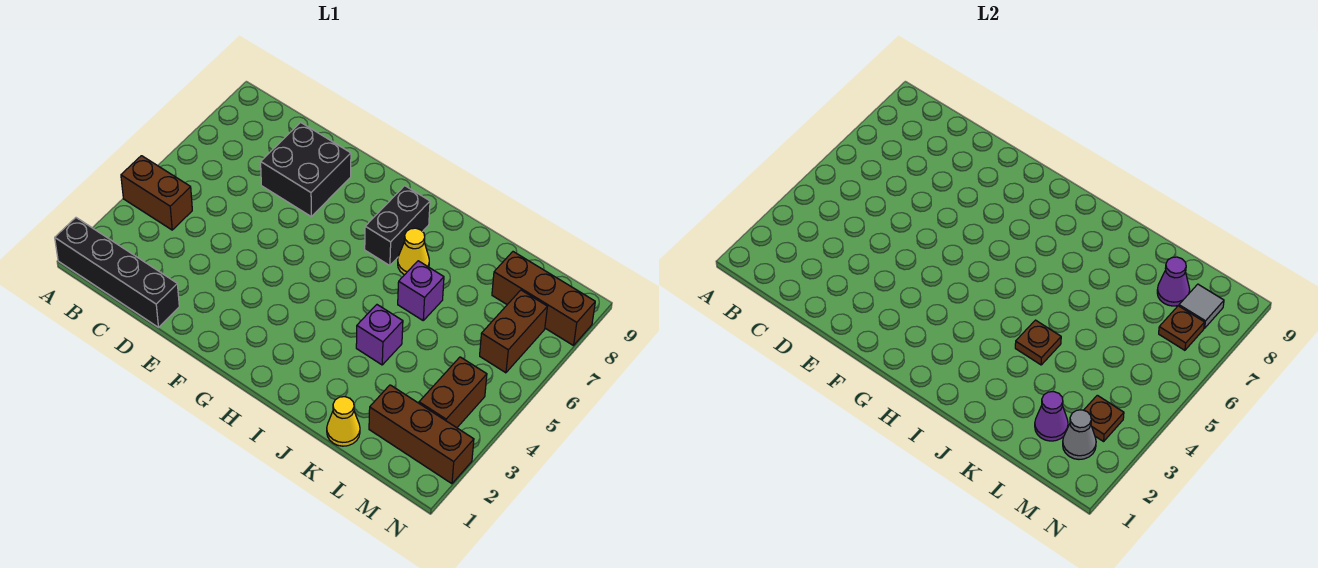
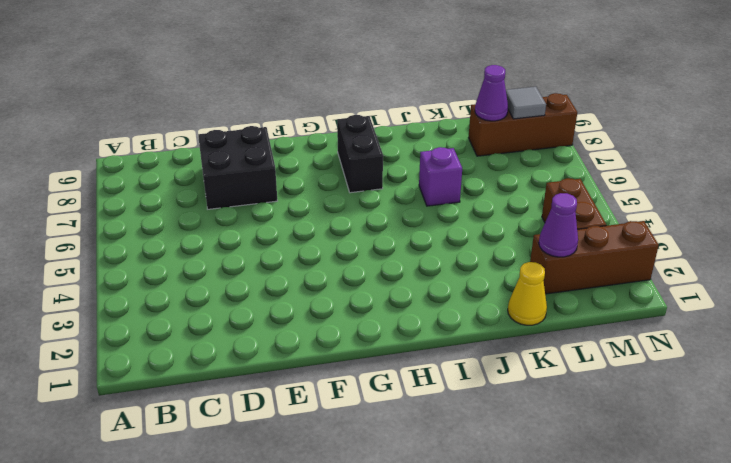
none -> black brick A1:D1 level 1
none -> brown brick A4:B4 level 1
none -> yellow cone I7 level 1

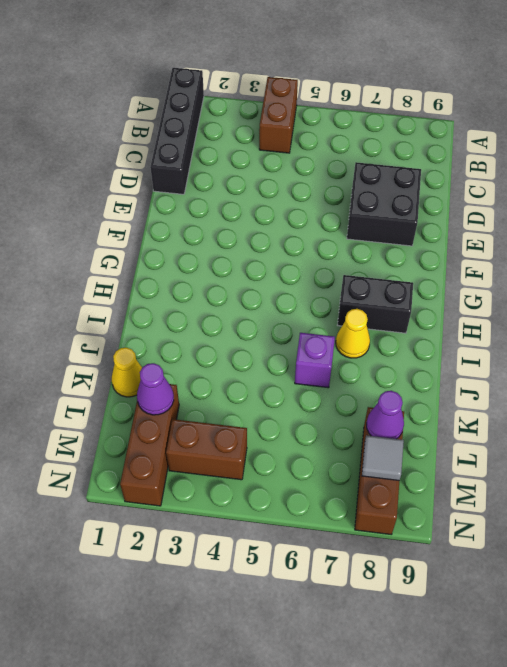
none -> purple brick J4 level 1
none -> brown brick M6:M7 level 1
none -> brown plate J4 level 2

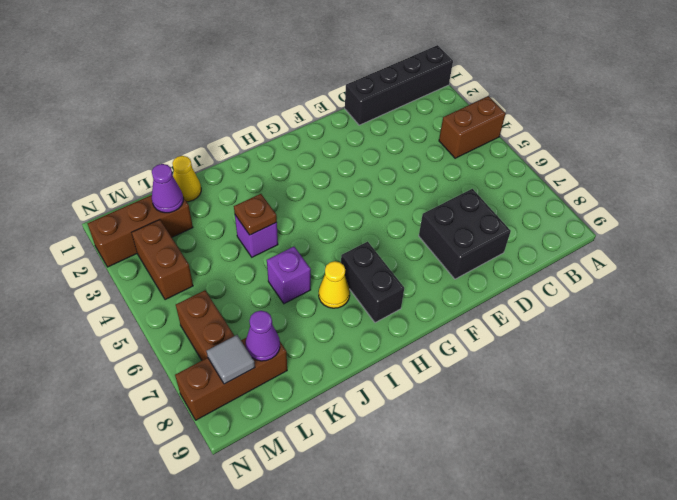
none -> grey cone M2 level 2
none -> brown plate M3 level 2
none -> brown plate M7 level 2

